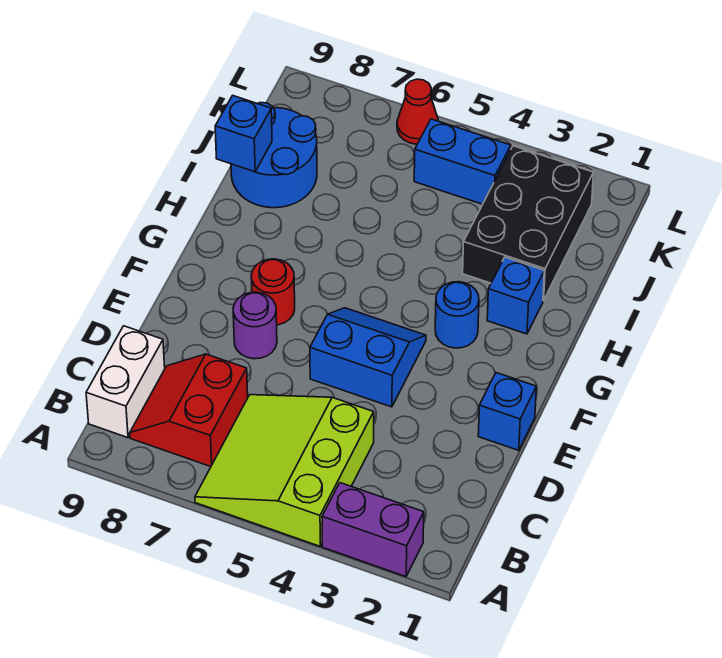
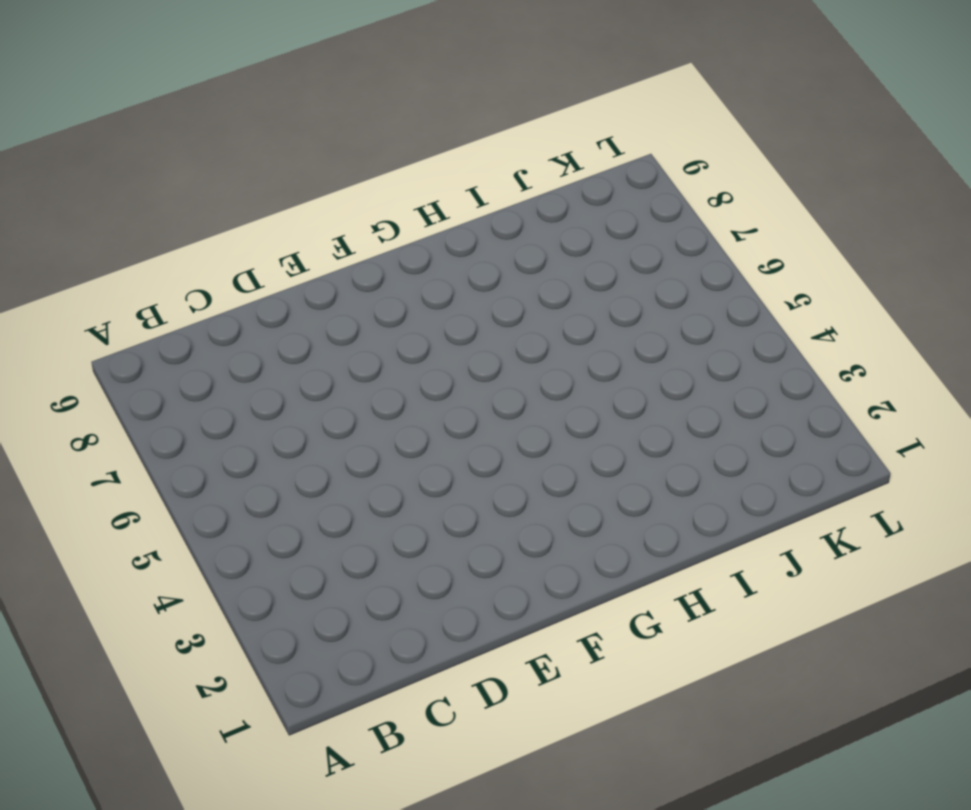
none -> purple brick A2:A3 level 1
none -> lime slope A4:C6 level 1 top 4
none -> red slope B7:C8 level 1 top 7

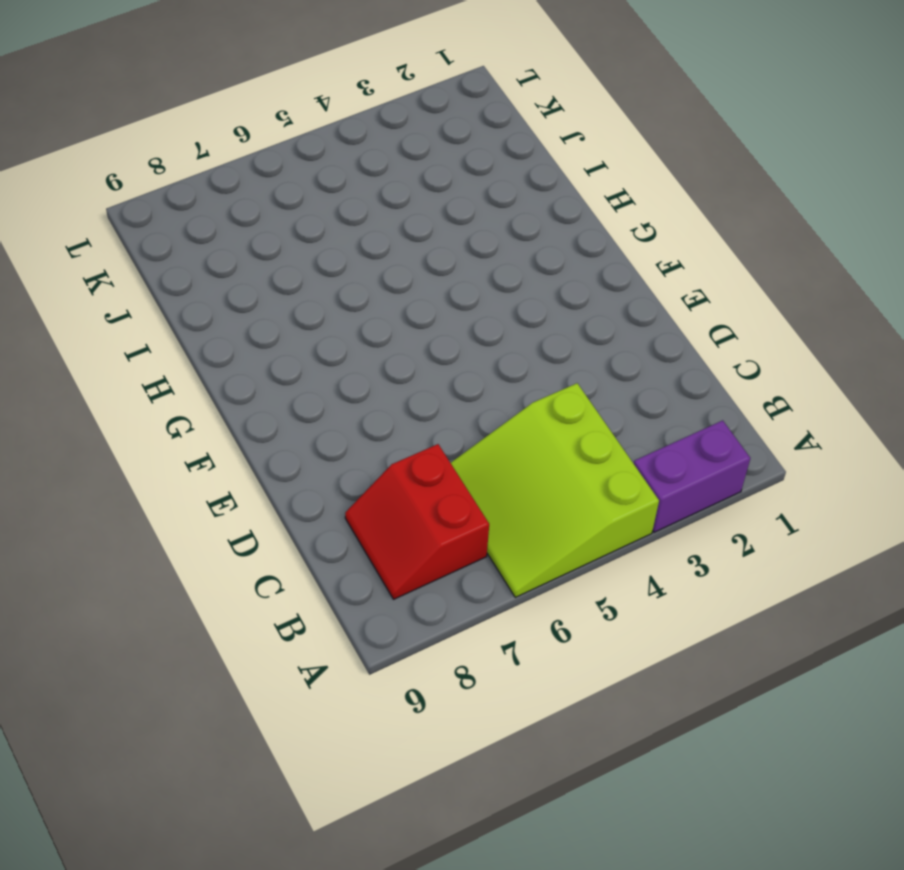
none -> white brick B9:C9 level 1
none -> blue brick E1 level 1
none -> blue slope E4:F5 level 1 top E

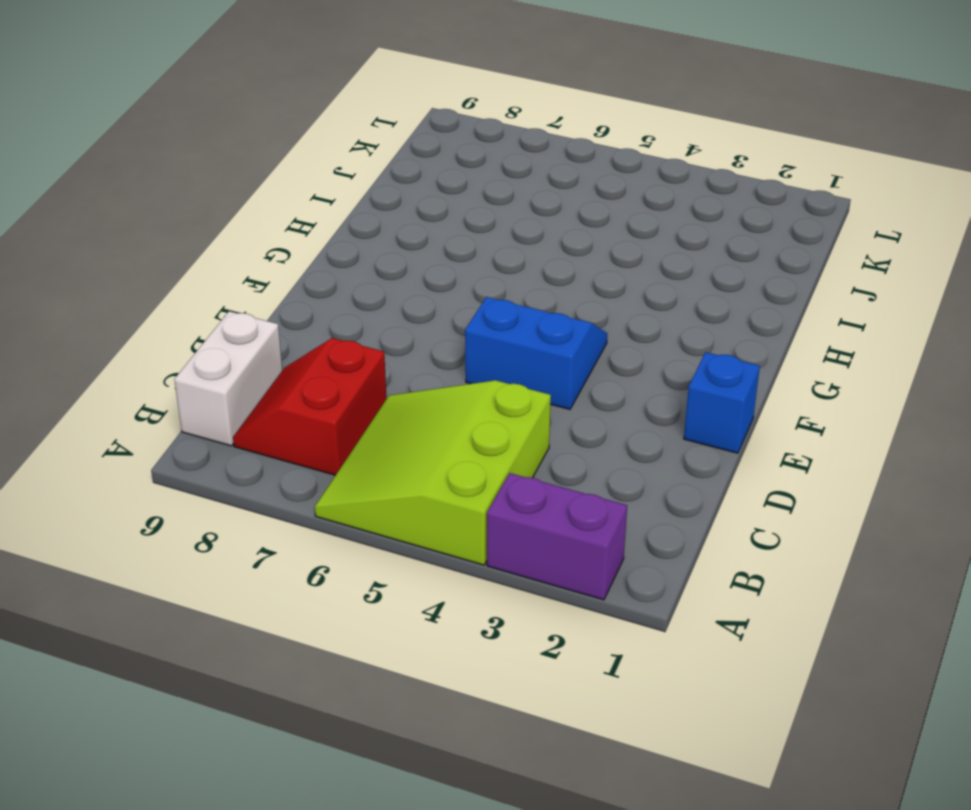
none -> purple round brick E7 level 1
none -> red round brick F7 level 1
none -> blue round brick G3 level 1

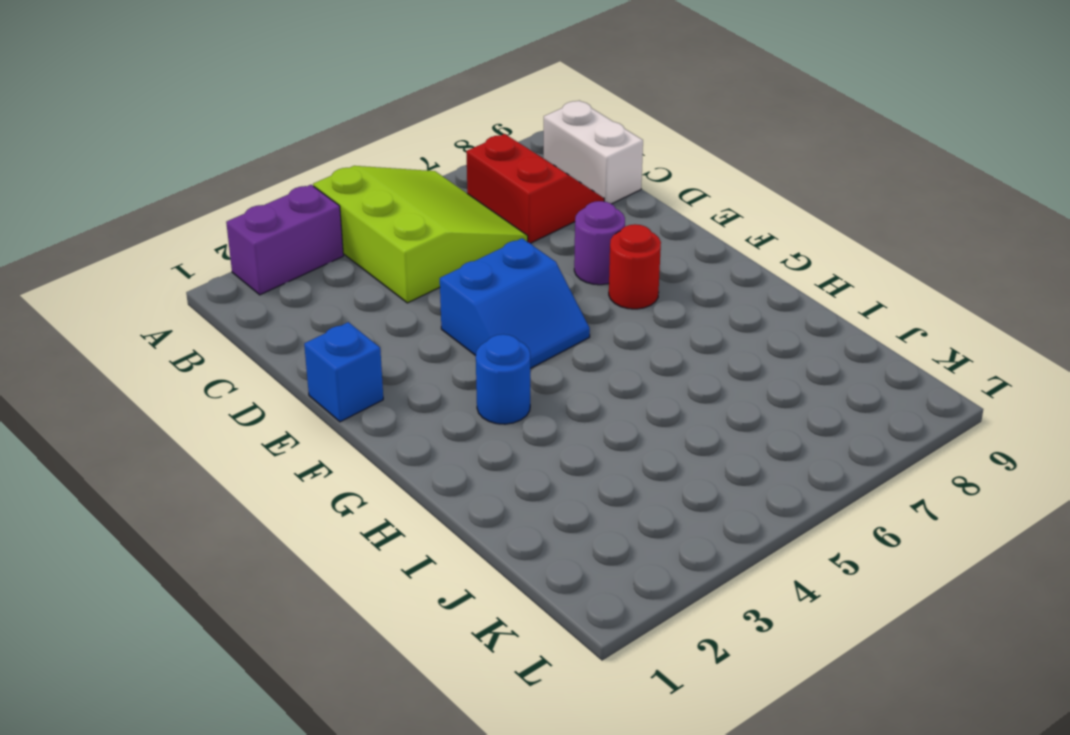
none -> blue brick H2 level 1
none -> black brick I2:K3 level 1
none -> blue round brick I8:J9 level 1

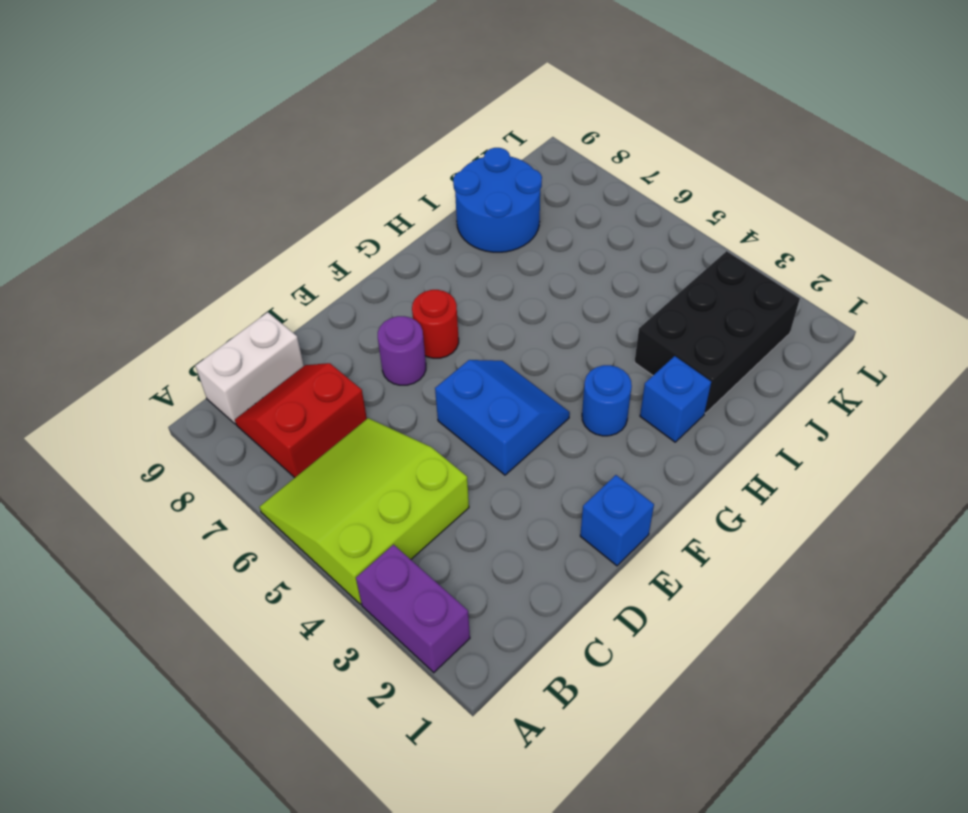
none -> blue brick K4:K5 level 1
none -> red cone L6 level 1
none -> blue brick I9 level 2

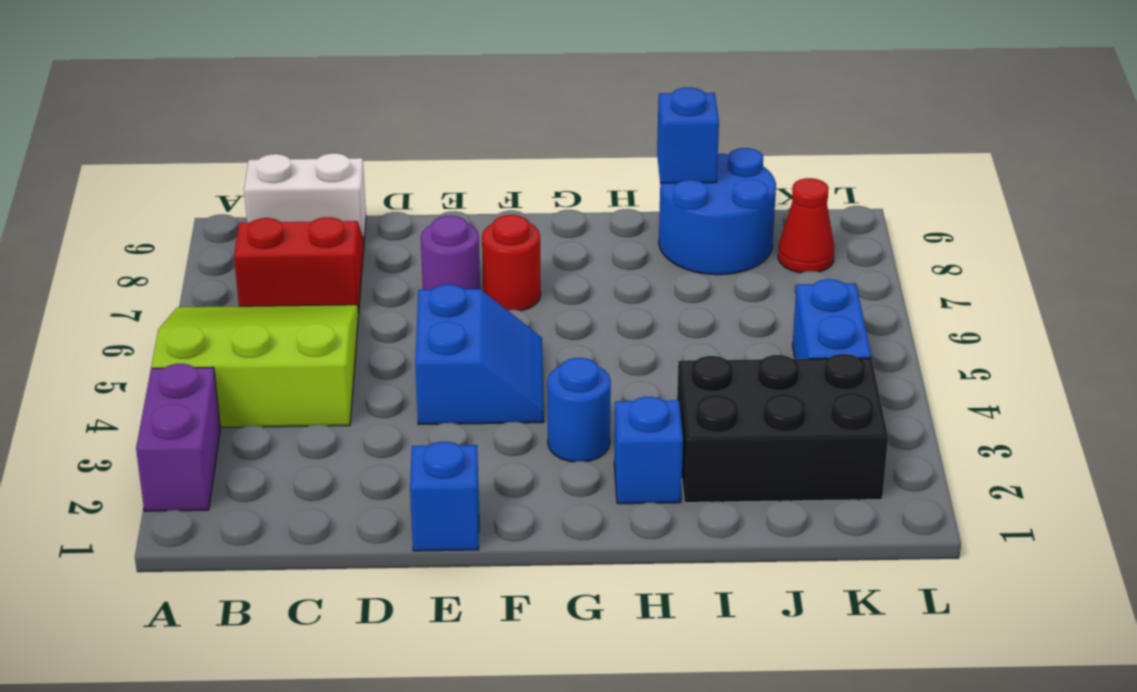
red cone K8 level 1 -> red cone L6 level 1

